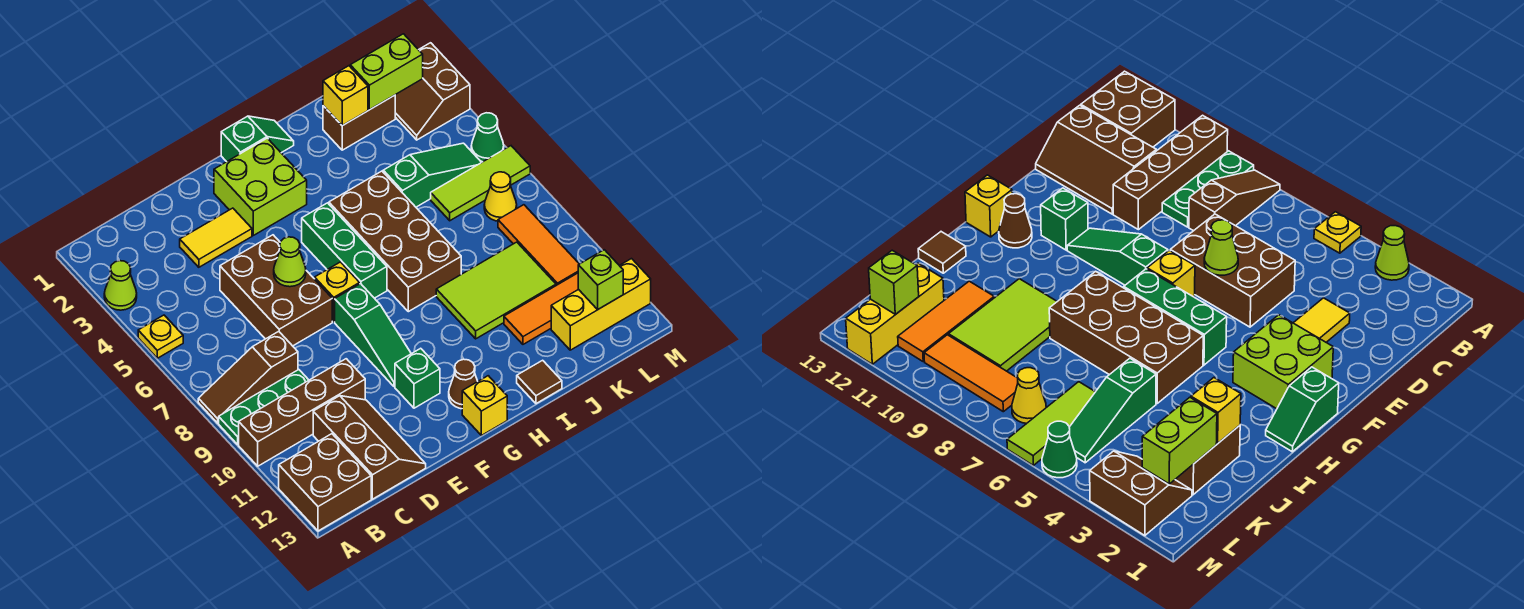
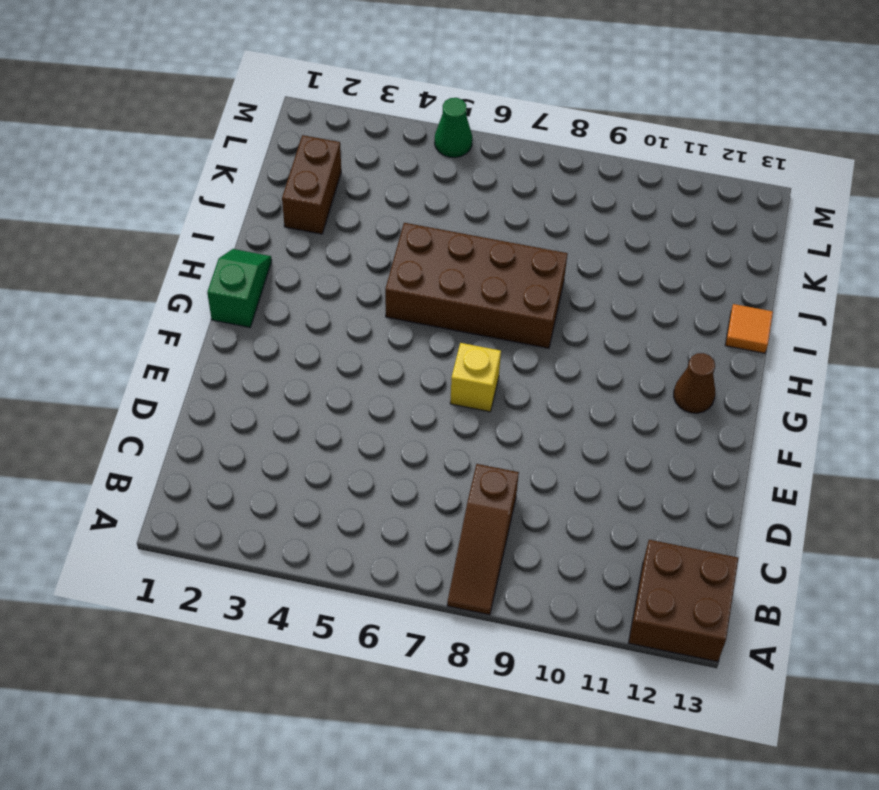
orange tile I13 level 1 -> brown tile I13 level 1
none -> lime cone A3 level 1
none -> yellow plate A5 level 1
none -> green plate A9:C9 level 1
none -> brown brick A10:D10 level 1

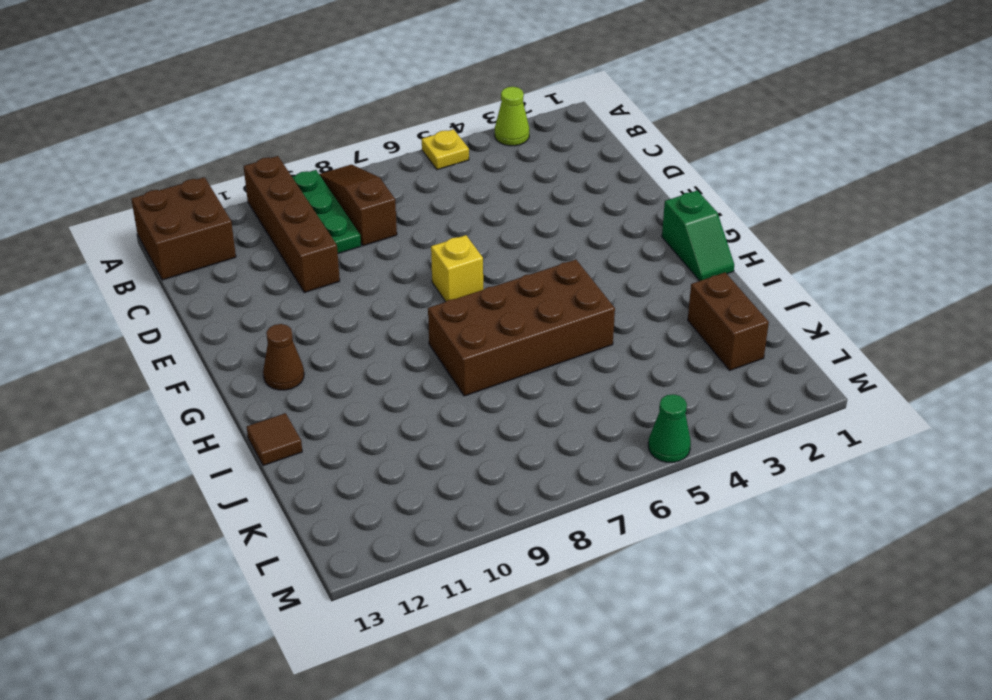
none -> brown slope C11:D13 level 1 top C
none -> yellow tile D3:E3 level 1
none -> brown brick D5:E7 level 1
none -> lime brick F2:G3 level 1

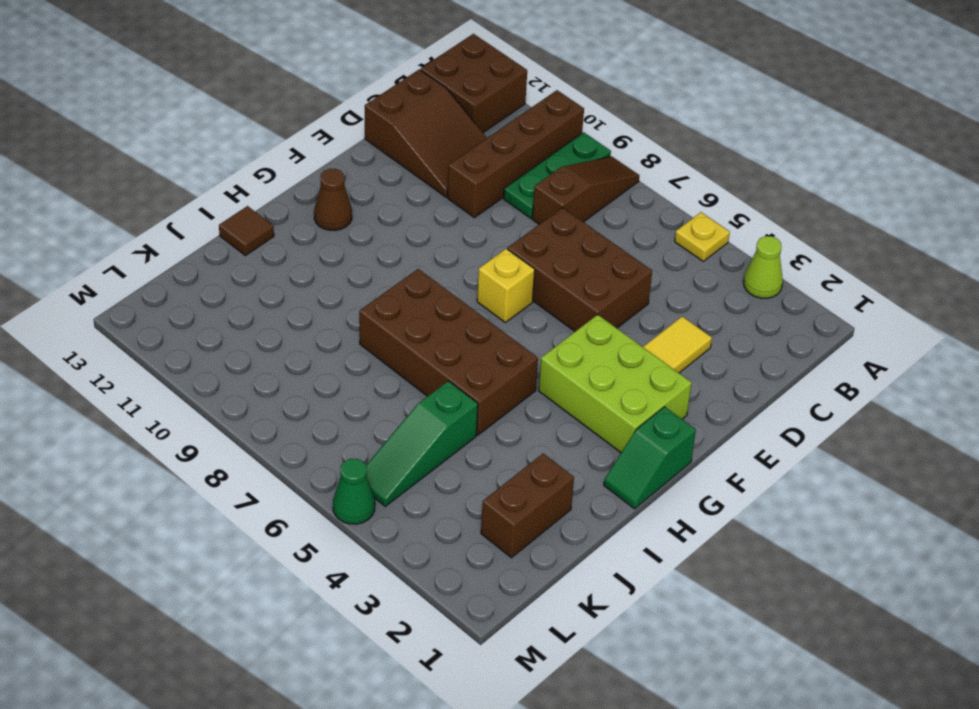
brown slope C11:D13 level 1 top 13 -> brown slope C11:D13 level 1 top C
lime brick F2:G4 level 1 -> lime brick F2:G3 level 1
none -> green slope F8:F10 level 1 top 8
none -> green brick F11 level 1
none -> green brick G5:G7 level 1
none -> yellow brick G13 level 1

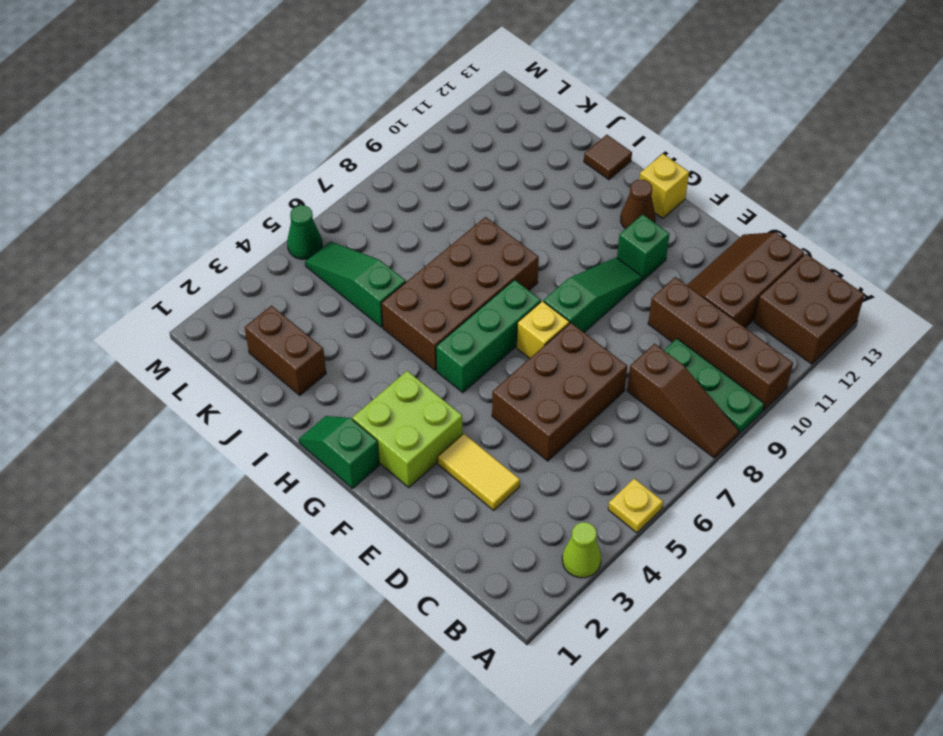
none -> lime tile I9:K10 level 1
none -> orange tile J11:L11 level 1
none -> lime tile K6:M6 level 1
none -> yellow brick K12:M12 level 1

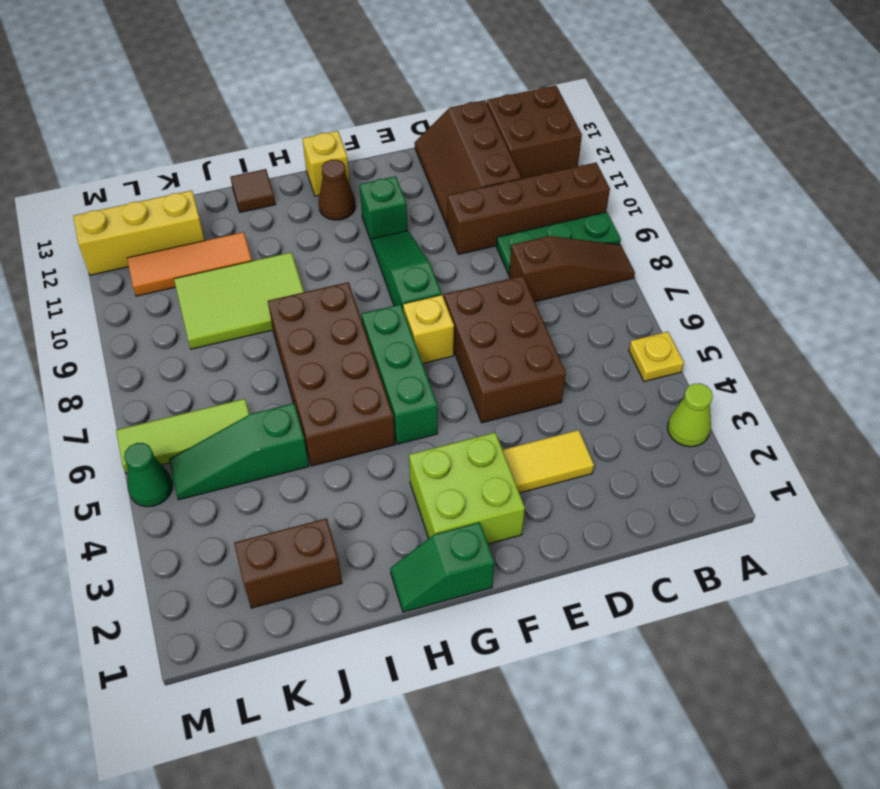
none -> brown slope L2:M3 level 1 top M
none -> yellow cone L7 level 1
none -> orange tile L8:L10 level 1
none -> lime cone E6 level 2

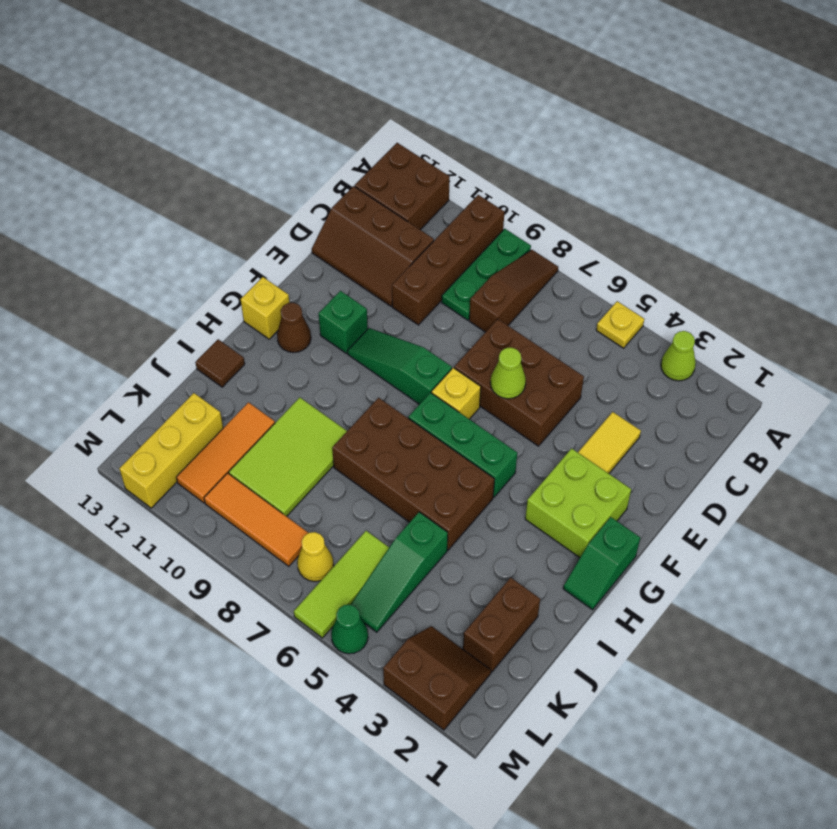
none -> yellow brick J2 level 2
none -> lime brick K2:L2 level 2
none -> lime brick L12 level 2

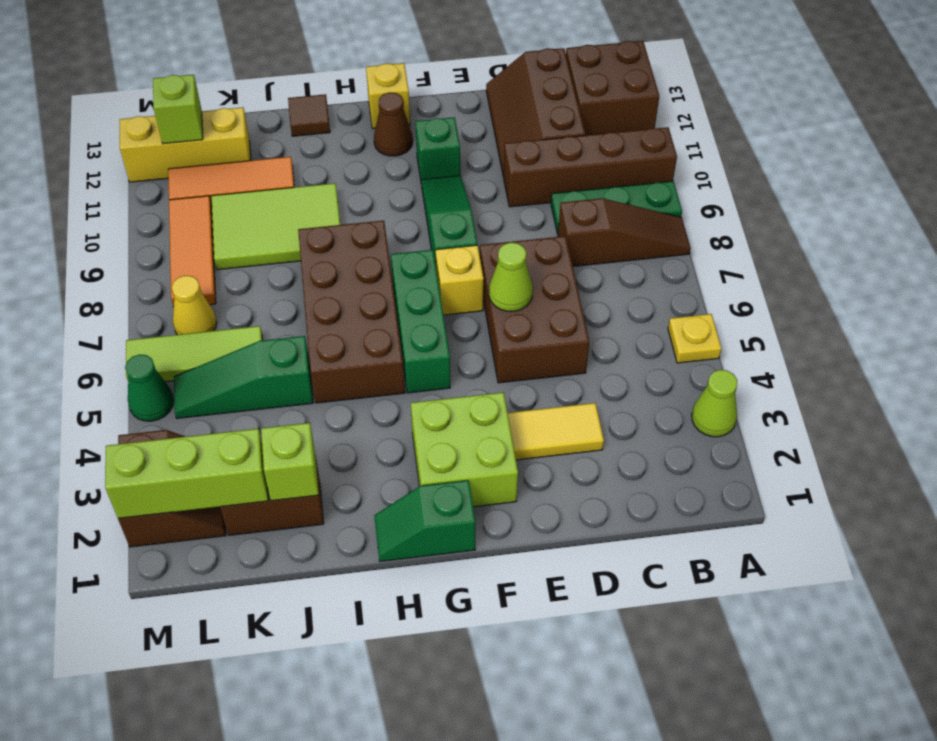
lime brick J2 level 2 -> yellow brick J2 level 2
lime brick K2:M2 level 2 -> lime brick K2:L2 level 2

